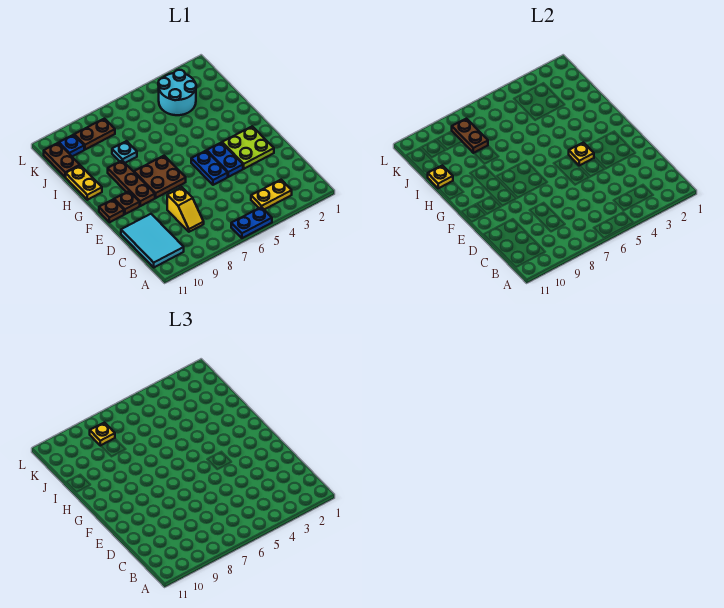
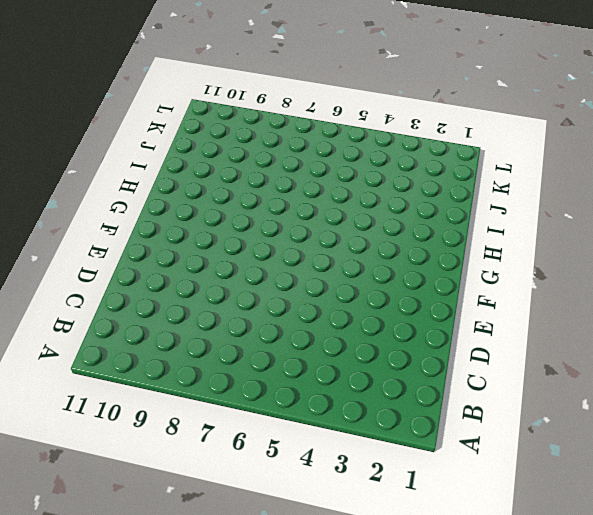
none -> blue plate A5:A6 level 1
none -> yellow plate B3:B4 level 1
none -> cyan tile B10:D11 level 1

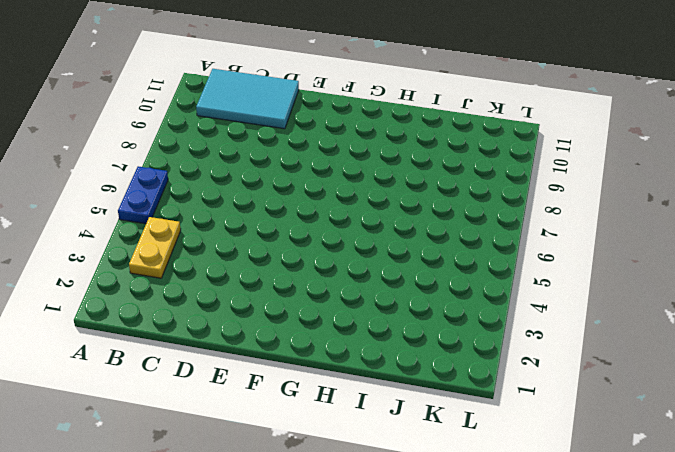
none -> yellow slope C8:D8 level 1 top D
none -> lime plate E2:F3 level 1
none -> blue plate E4:F4 level 1

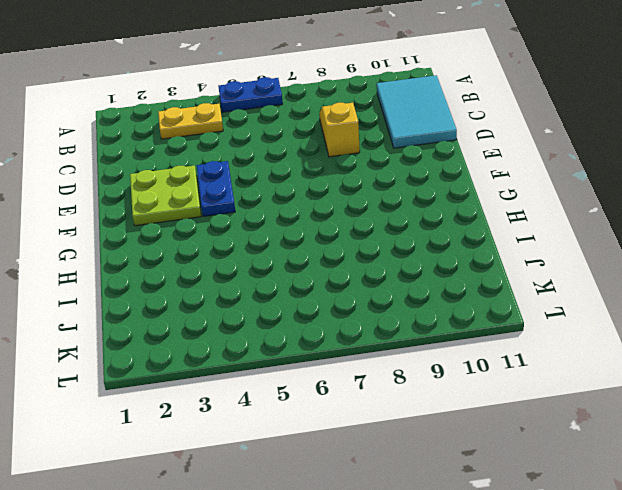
none -> blue plate E5:F5 level 1
none -> brown plate F7:G8 level 1
none -> brown plate F9:H9 level 1

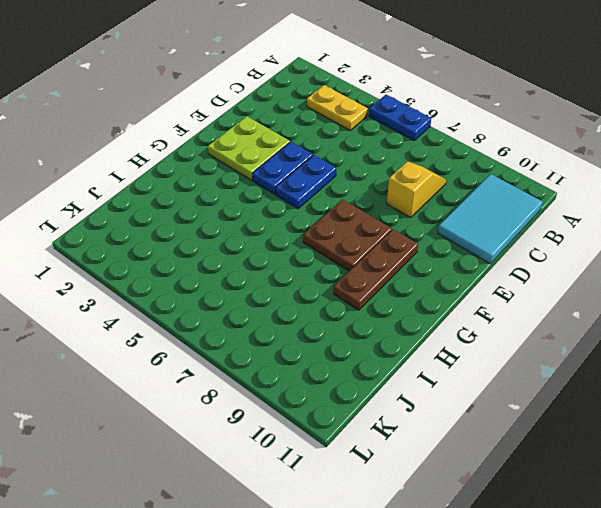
none -> brown plate F10 level 1
none -> brown plate F11 level 1
none -> yellow plate H11:I11 level 1

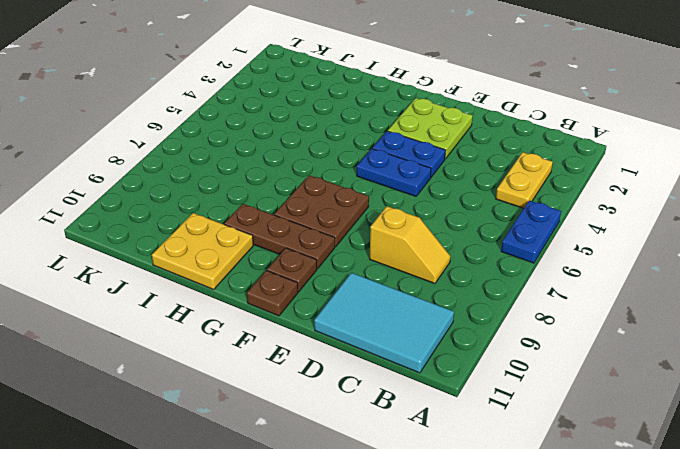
yellow plate H10:I11 level 1 -> yellow plate H11:I11 level 1
none -> cyan plate I8 level 1
none -> cyan round brick J3:K4 level 1
none -> brown plate J11:K11 level 1

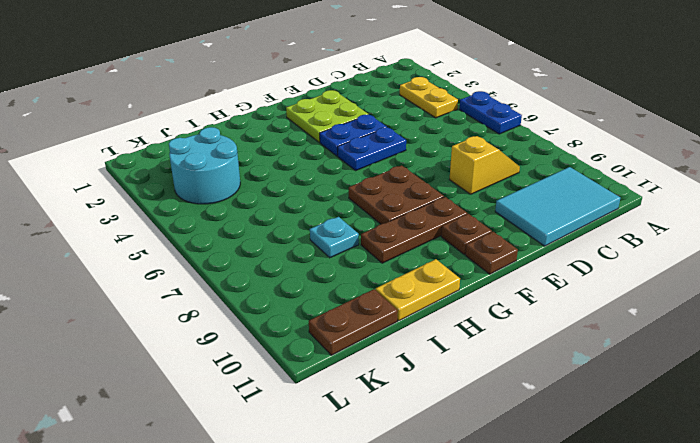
none -> brown plate K8:K9 level 1
none -> blue plate K10 level 1
none -> yellow plate F4 level 2

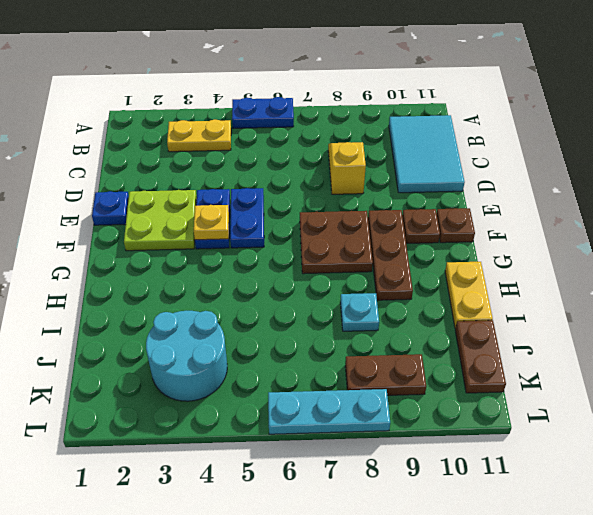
blue plate E1 level 1 -> blue plate K10 level 1
cyan plate L6:L8 level 1 -> none
none -> yellow plate I11 level 2
none -> brown plate J8:K8 level 2
none -> yellow plate K8 level 3

